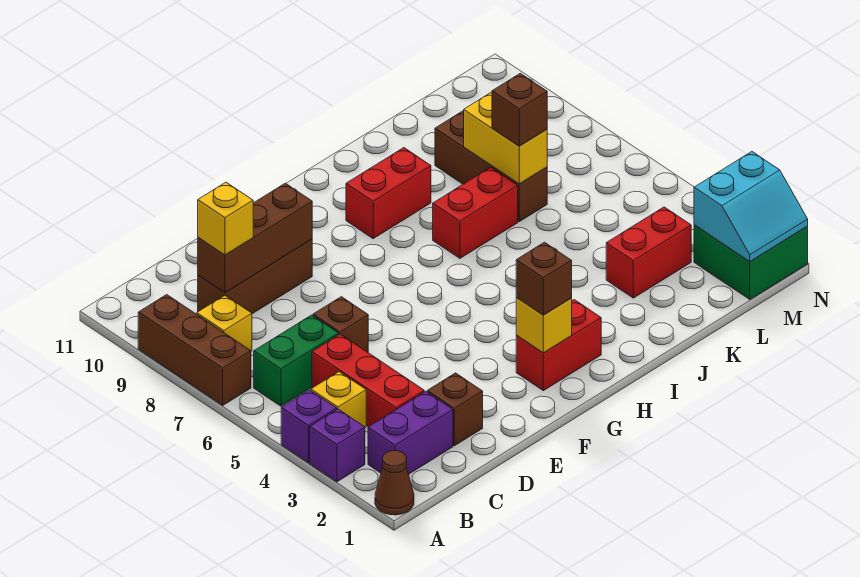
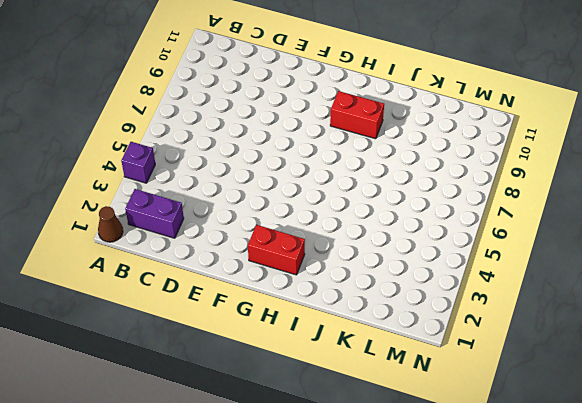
none -> purple brick A3 level 1
none -> brown brick A7:A9 level 1
none -> yellow brick B4 level 1

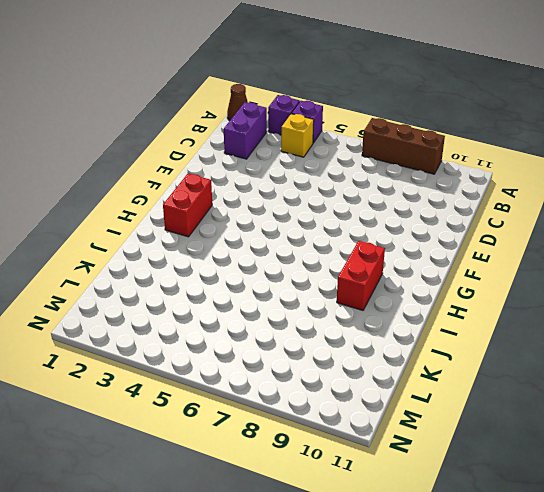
none -> green brick B6:C6 level 1
none -> yellow brick B8 level 1
none -> red brick C3:C5 level 1

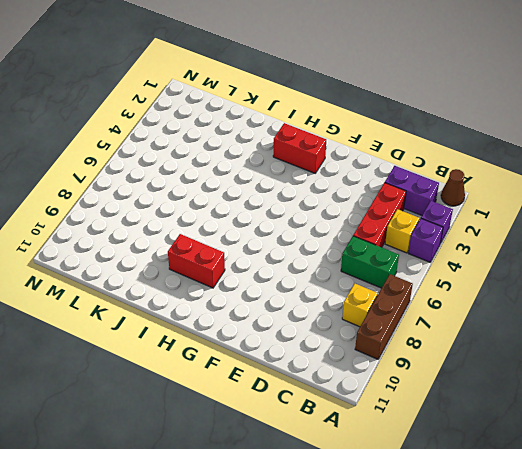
none -> brown brick C9:E9 level 1
none -> brown brick D2 level 1
none -> brown brick D6 level 1

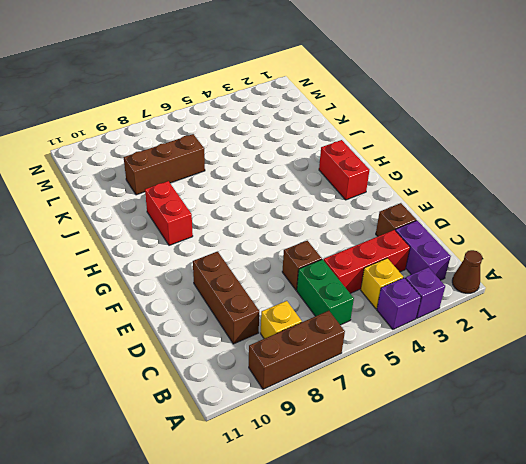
none -> red brick I7:J7 level 1
none -> red brick K3:L3 level 1
none -> green brick M1:N2 level 1

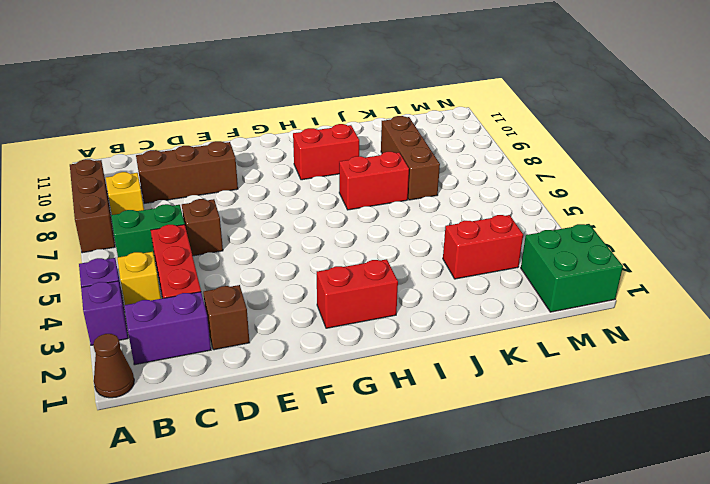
none -> brown brick C9:E9 level 2
none -> yellow brick G2 level 2
none -> yellow brick K7:K8 level 2

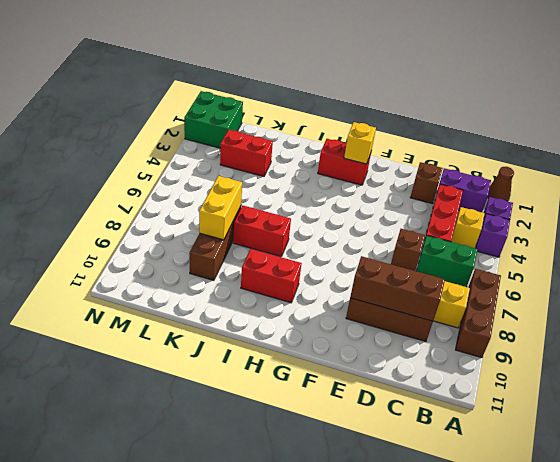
none -> cyan slope M1:N2 level 2 top 2
none -> yellow brick C9 level 3
none -> brown brick G2 level 3

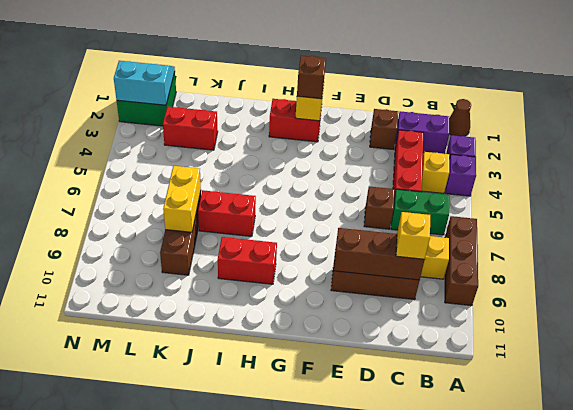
none -> brown brick K7 level 3

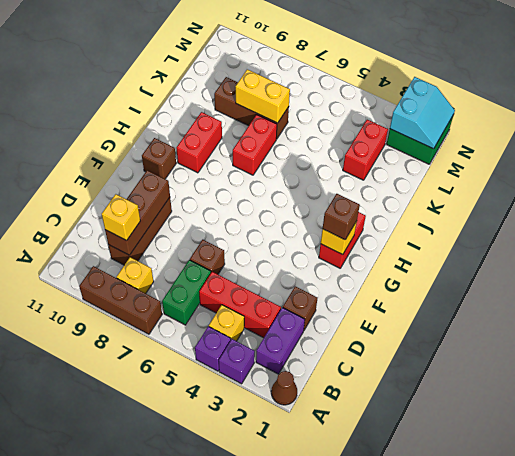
brown brick G10 level 1 -> brown brick K7 level 3

